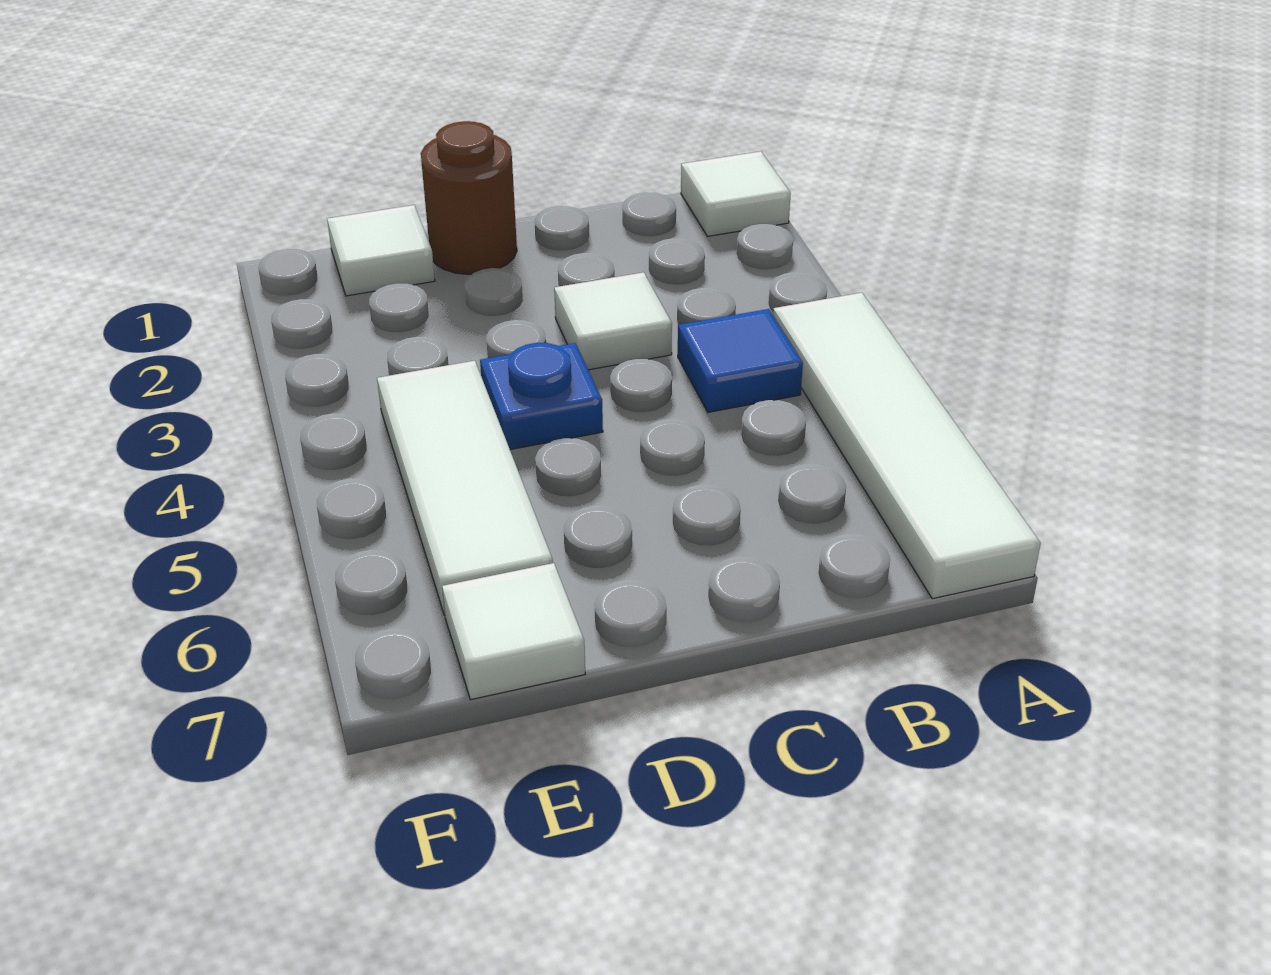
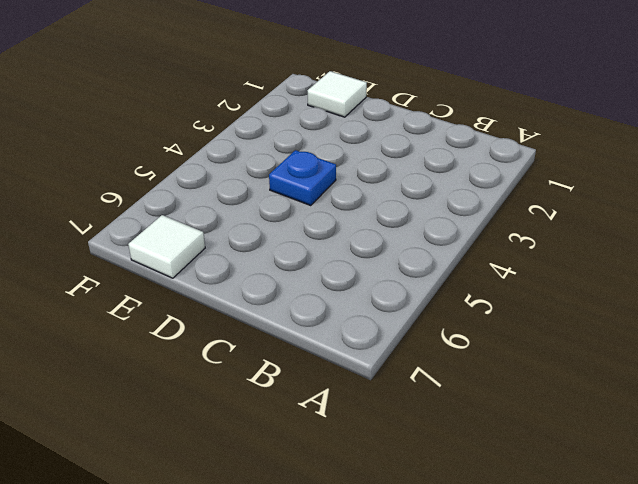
none -> white tile A1 level 1
none -> white tile A4:A7 level 1

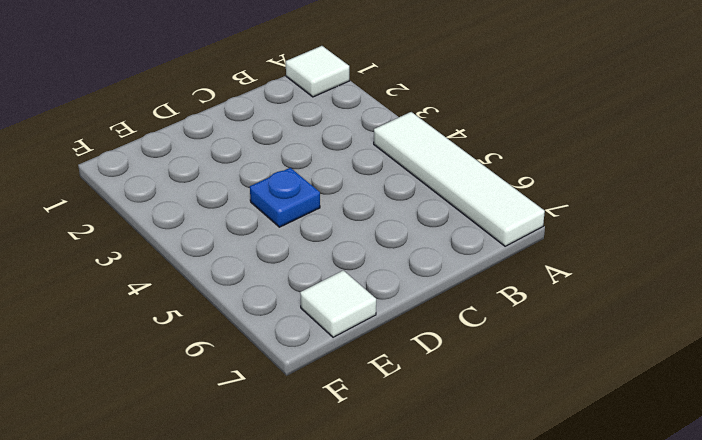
none -> blue tile B4 level 1
none -> white tile C3 level 1

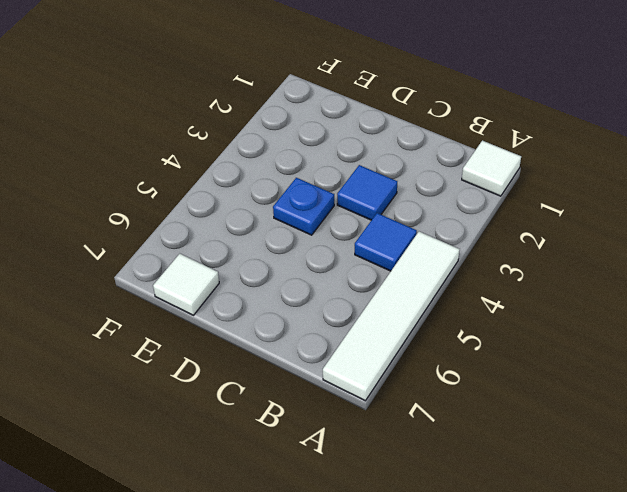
blue tile C3 level 1 -> white tile C3 level 1
none -> brown round brick D1 level 1
none -> white tile E1 level 1

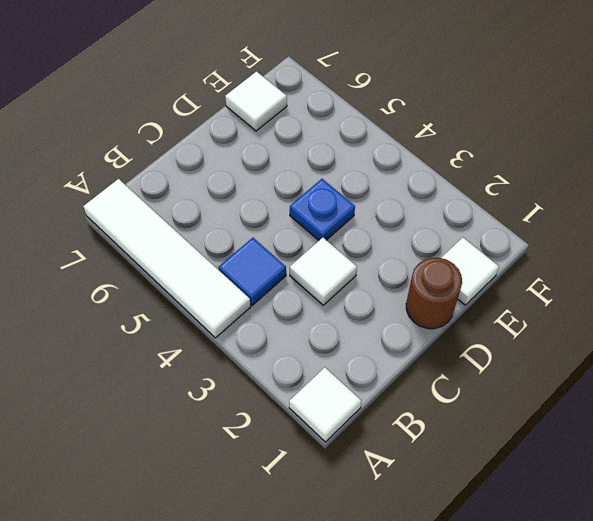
none -> white tile E4:E6 level 1

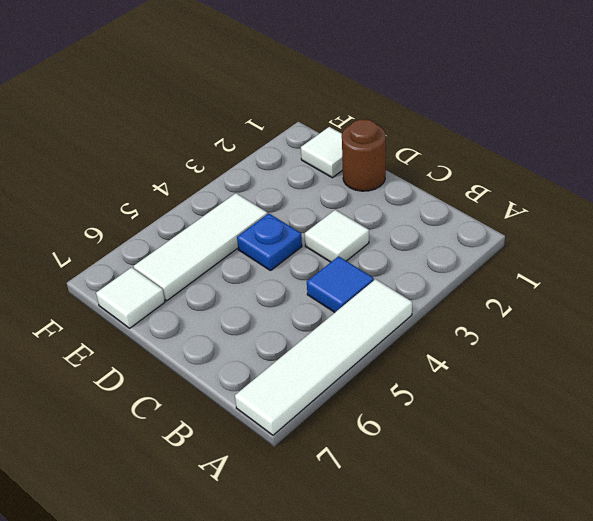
none -> white tile A1 level 1

